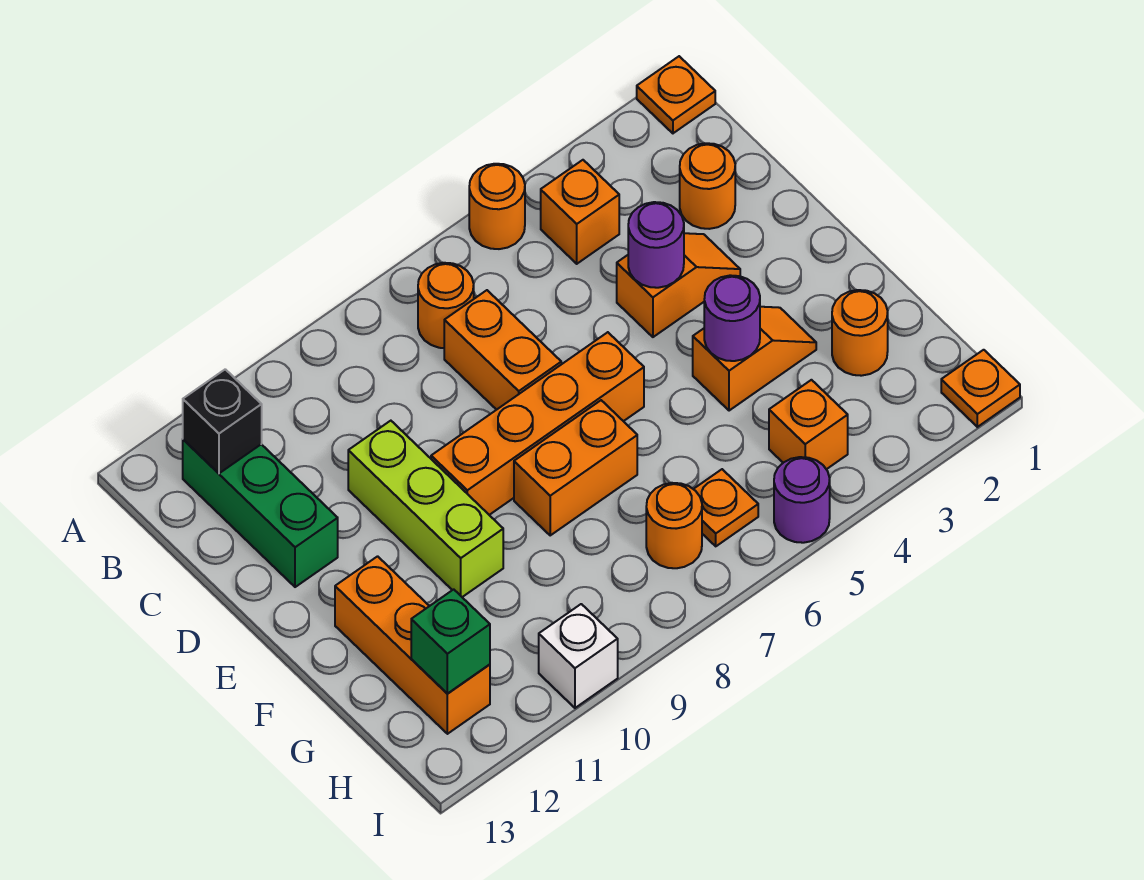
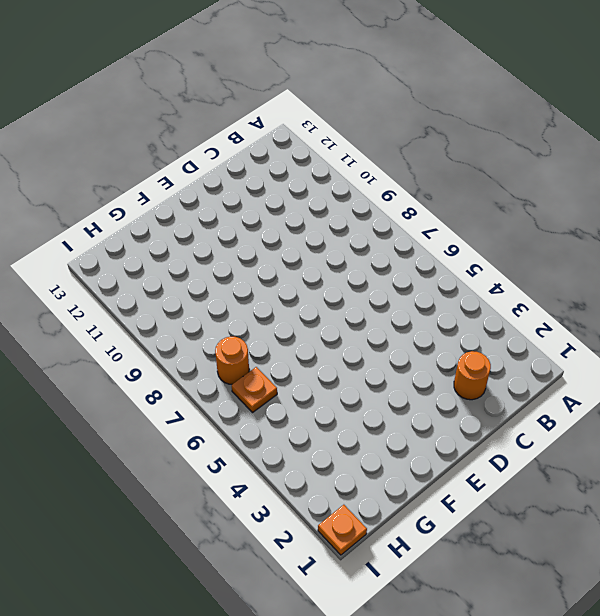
none -> orange plate A1 level 1
none -> orange round brick A5 level 1
none -> orange brick B4 level 1

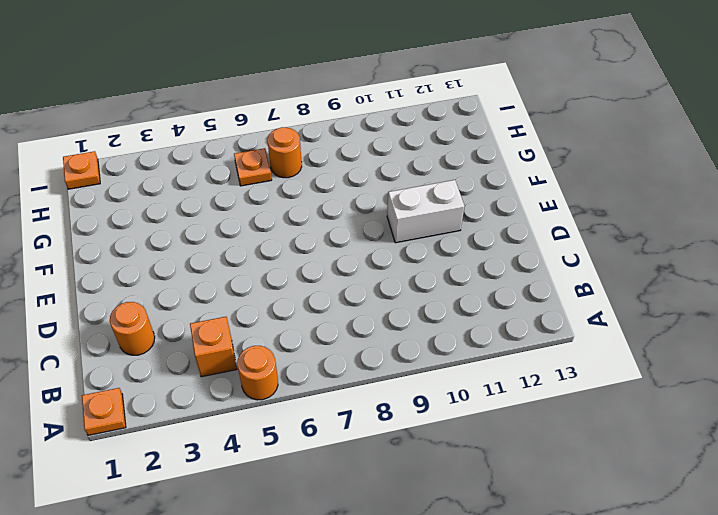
white brick E10:E11 level 1 -> lime brick D10:F10 level 1
none -> orange round brick B7 level 1
none -> green brick B12:D12 level 1
none -> orange brick C7:D7 level 1

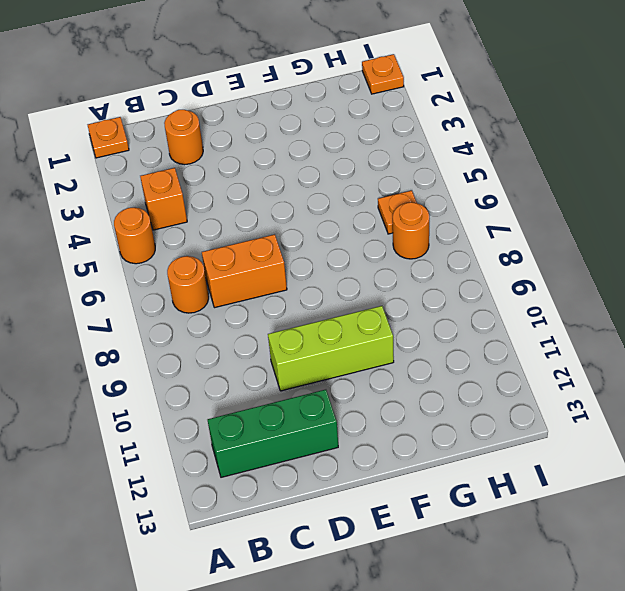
none -> orange slope D3:D4 level 1 top 4
none -> orange brick E6:E9 level 1
none -> orange slope F3:F4 level 1 top 4

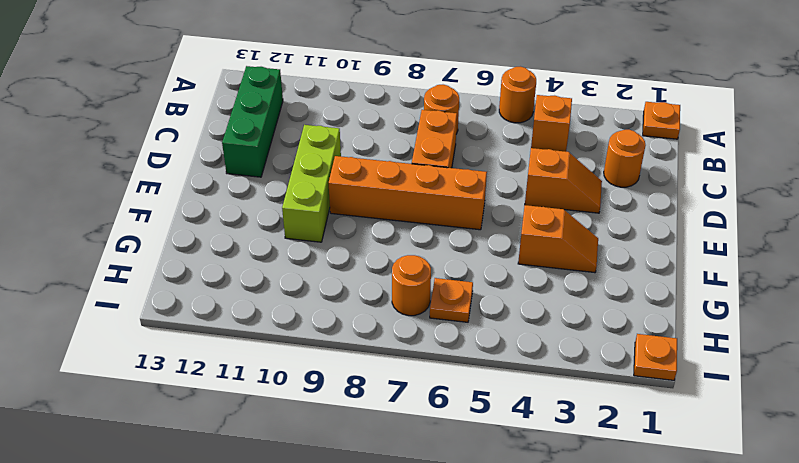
none -> orange brick F7:F8 level 1
none -> orange brick F12:H12 level 1
none -> orange round brick G2 level 1

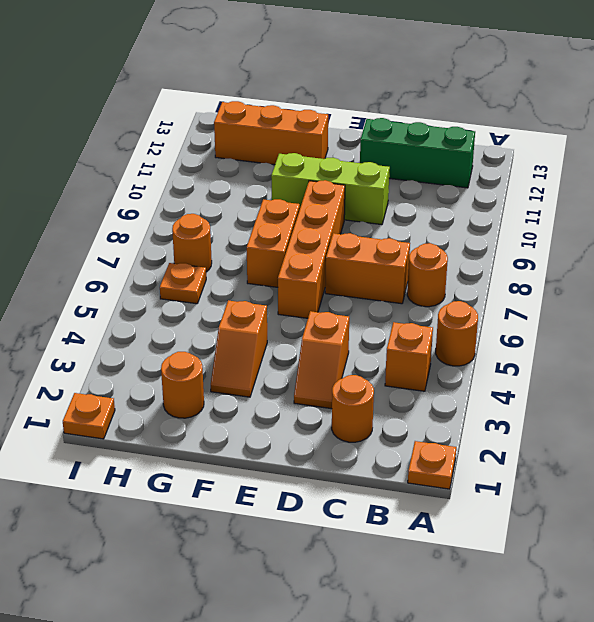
none -> orange brick H4 level 1
none -> purple round brick I5 level 1
none -> white brick I10 level 1

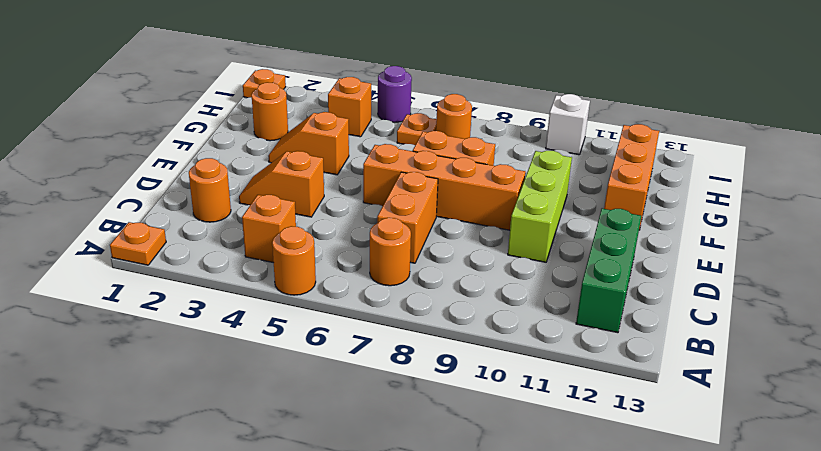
none -> black brick B12 level 2
none -> purple round brick D4 level 2
none -> purple round brick F4 level 2

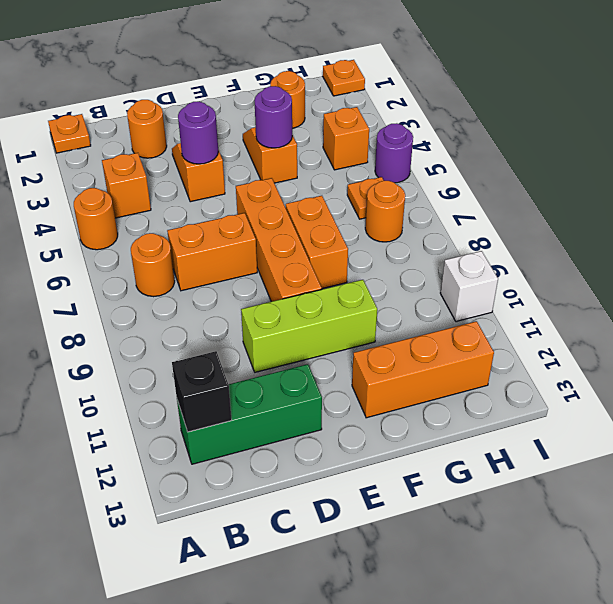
none -> green brick H12 level 2

